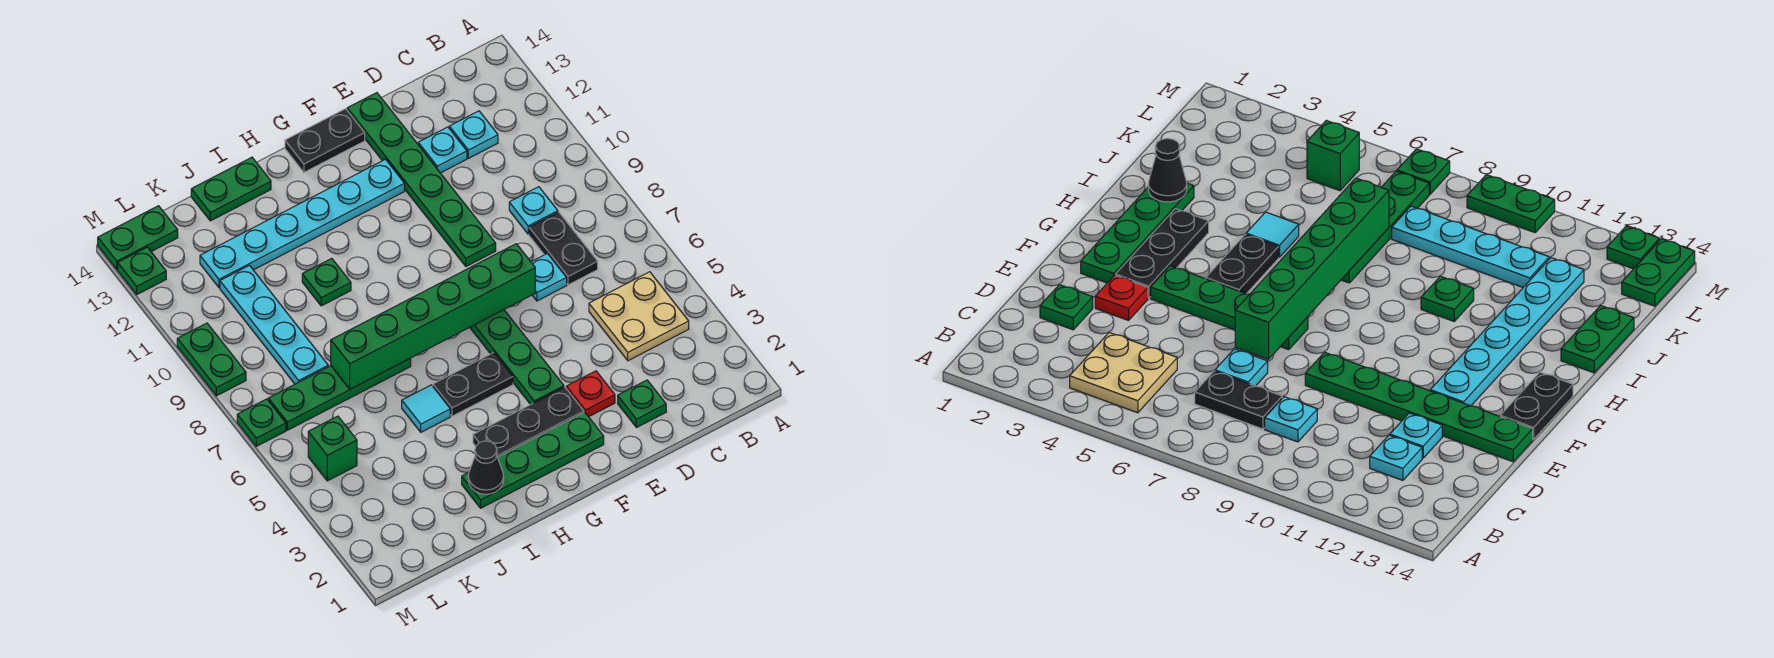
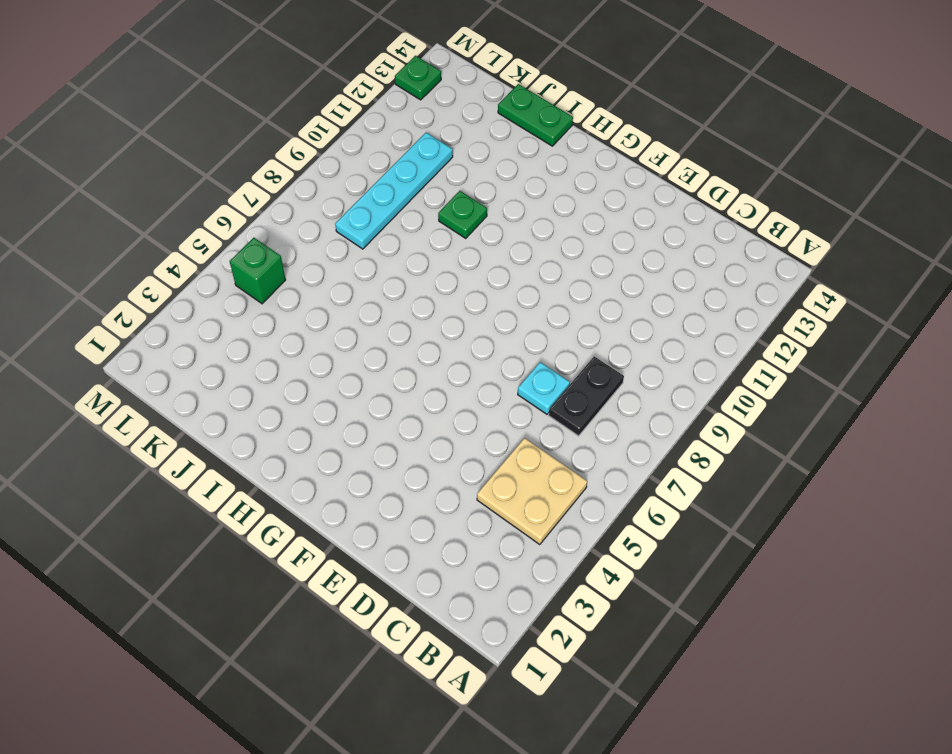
none -> cyan plate C9 level 1
none -> cyan plate C12 level 1
none -> green plate D2 level 1

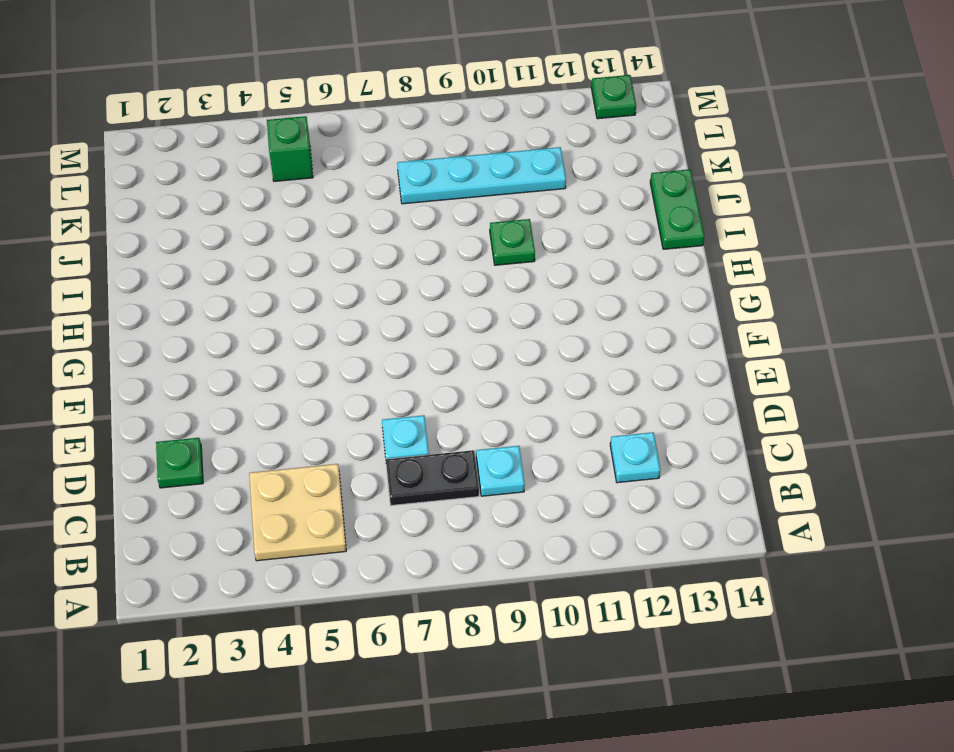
none -> cyan plate D12 level 1
none -> red plate E3 level 1
none -> green plate E9:E14 level 1

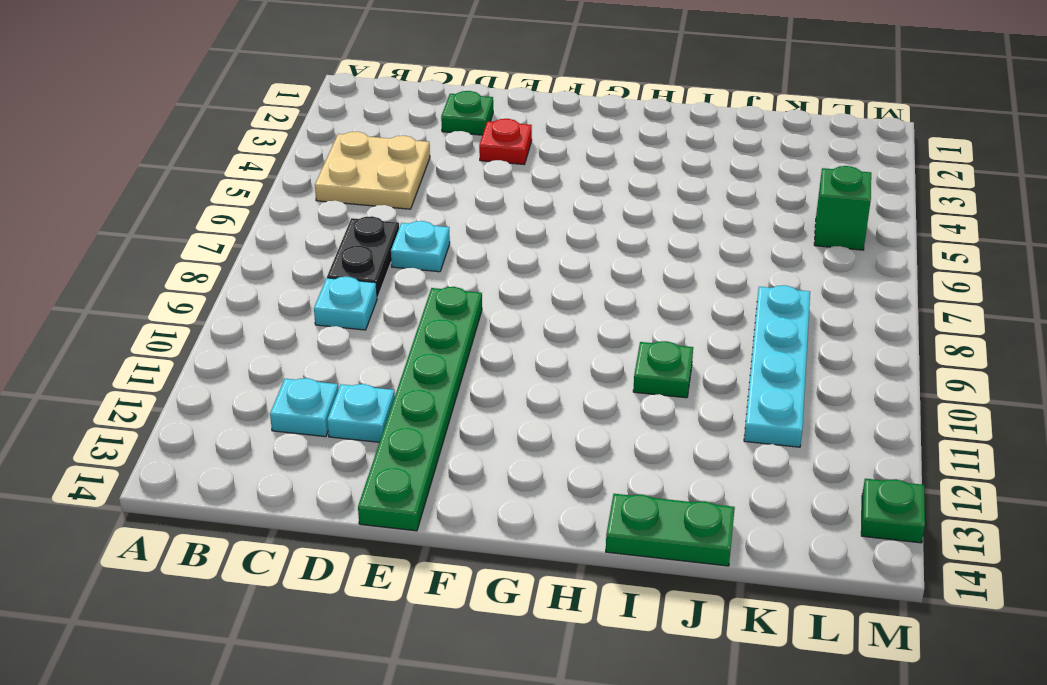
none -> green plate F2:I2 level 1
none -> black plate F3:H3 level 1
none -> green plate F4:F7 level 1

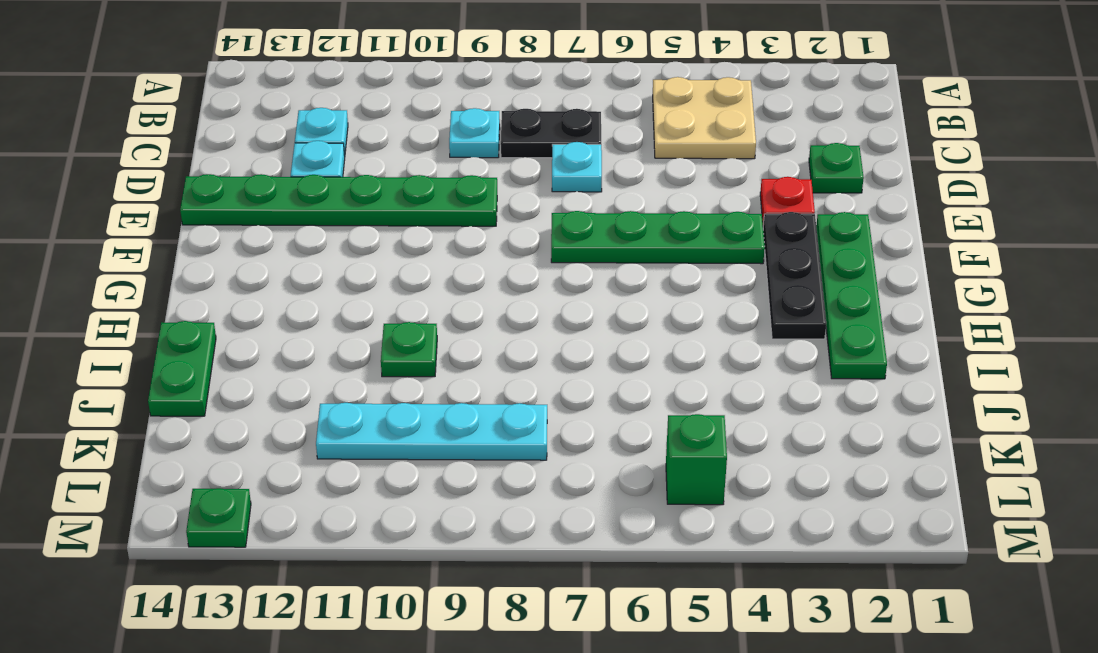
none -> cyan plate F12:K12 level 1
none -> black plate F14:G14 level 1
none -> black plate G5:H5 level 1

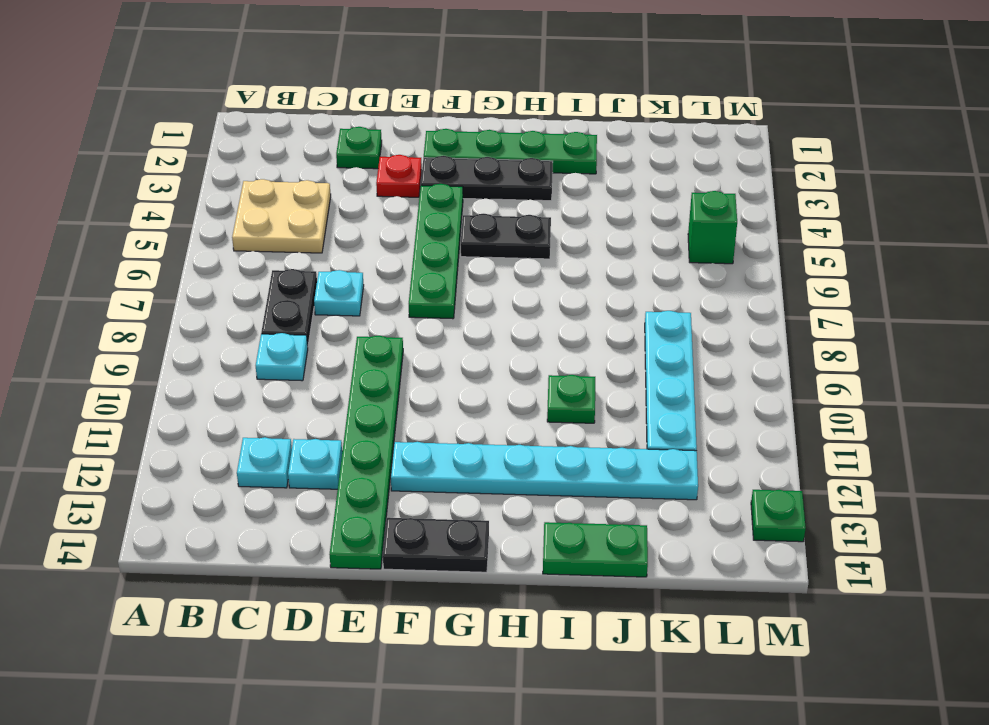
none -> cyan tile I5 level 1
none -> green plate I7:L7 level 1
none -> green plate L14:M14 level 1

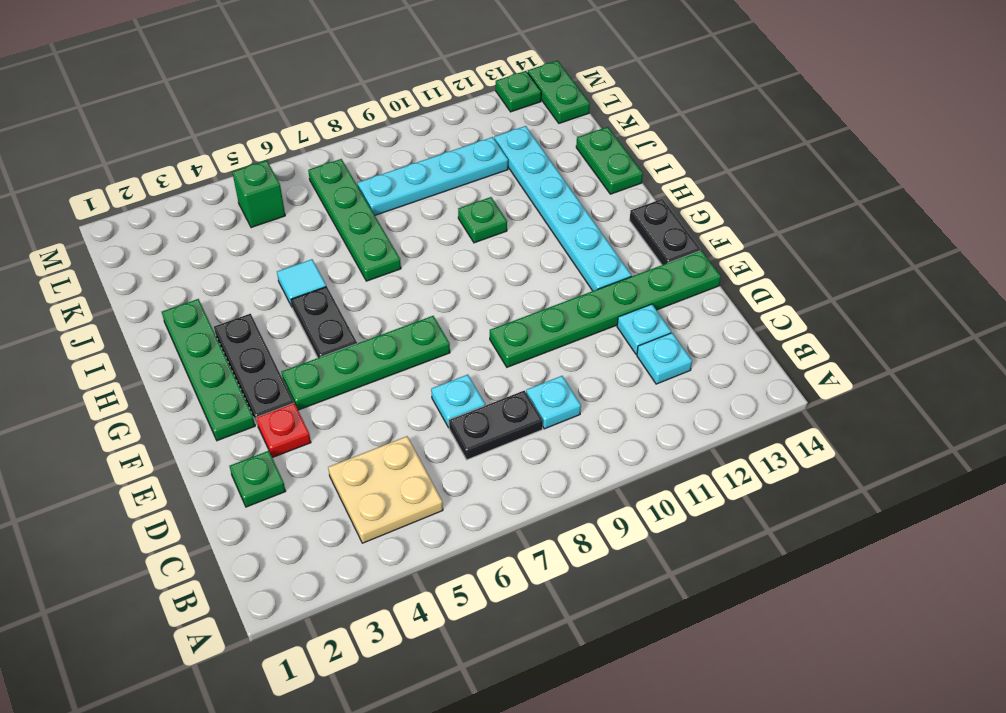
none -> green plate M7 level 1
none -> green plate M9:M10 level 1
none -> green brick E7:J7 level 2

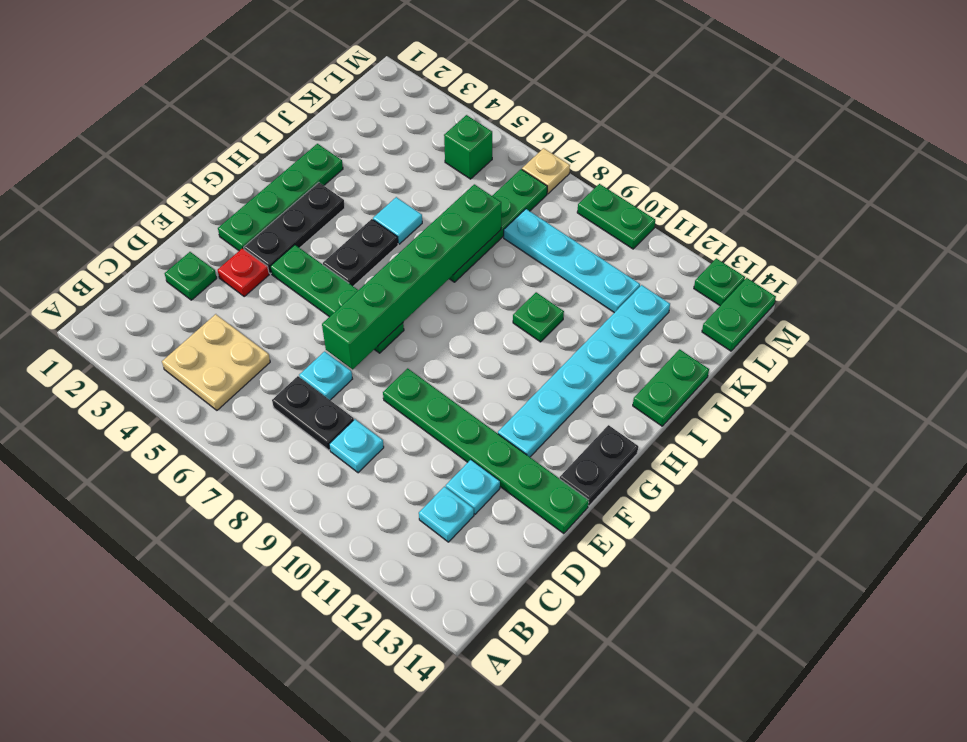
tan plate M7 level 1 -> green plate M7 level 1
none -> black cone I2 level 2

